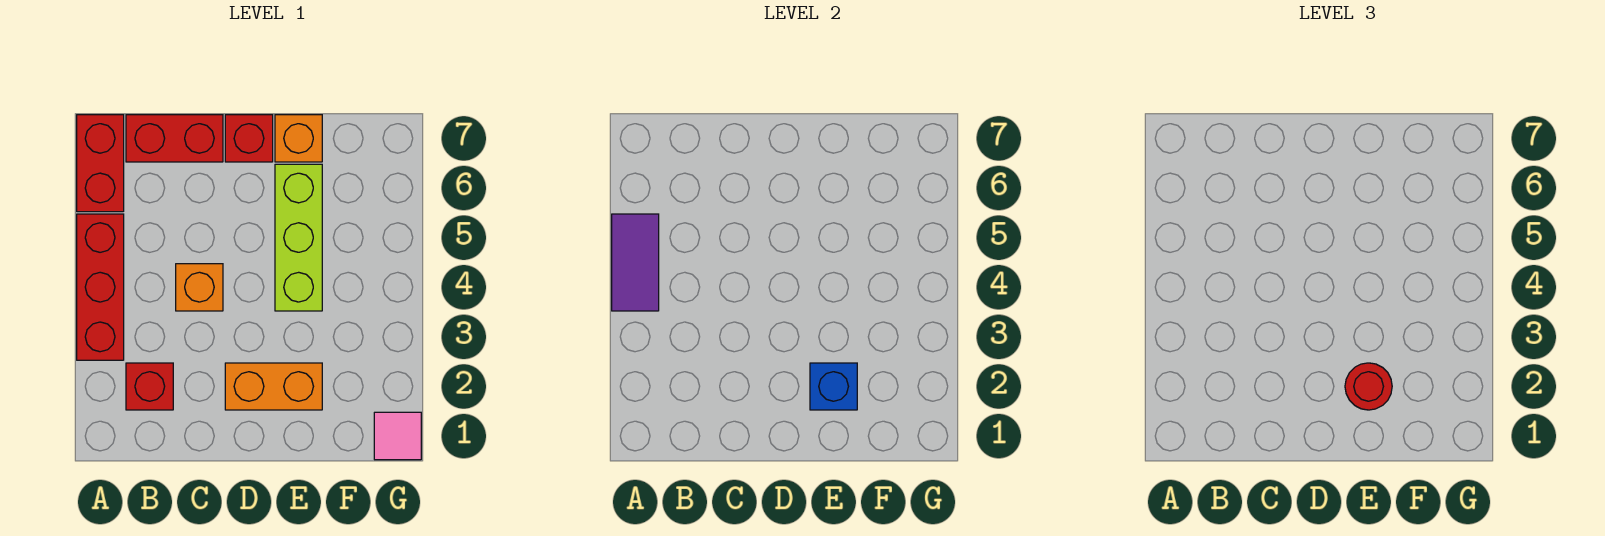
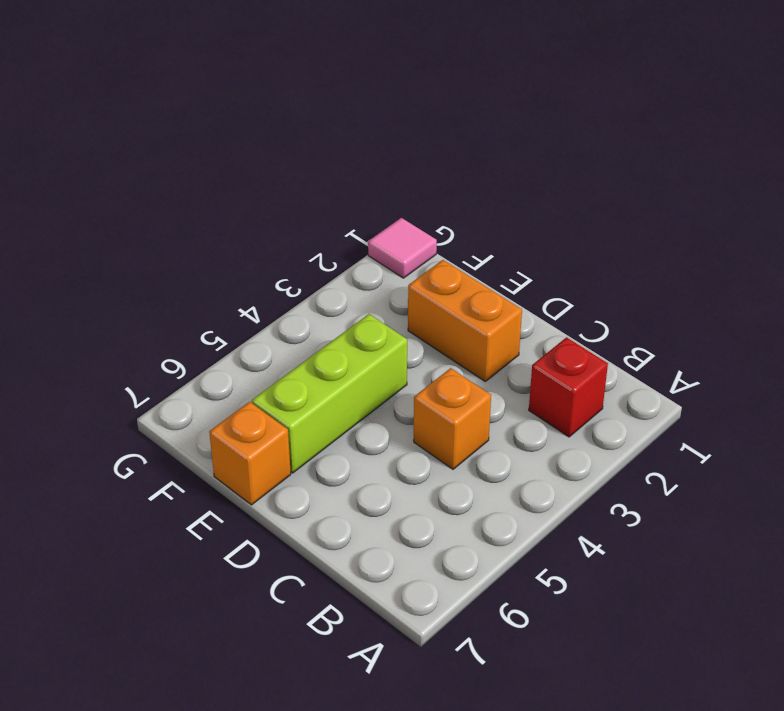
none -> red brick A3:A5 level 1
none -> red brick A6:A7 level 1
none -> red brick B7:C7 level 1

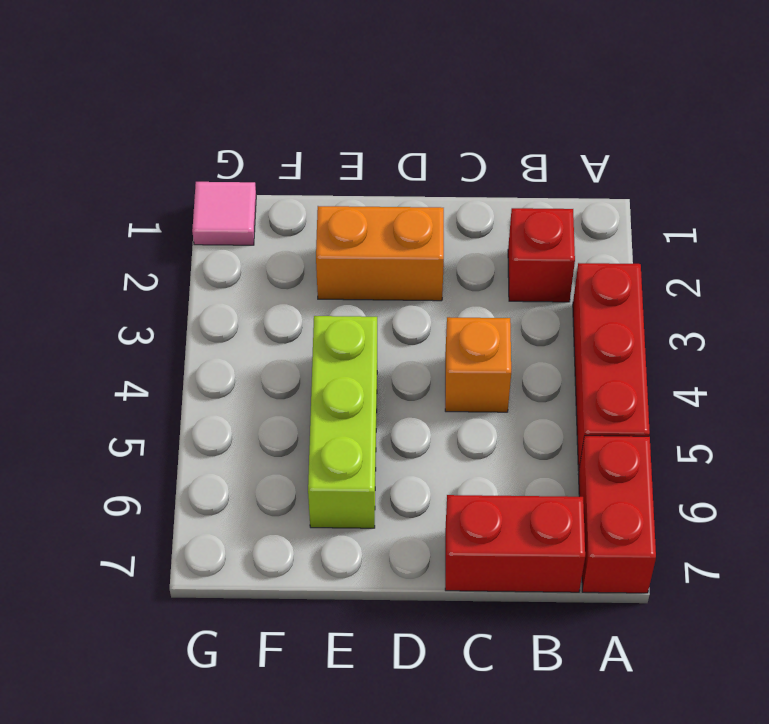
none -> red brick D7 level 1
none -> orange brick E7 level 1
none -> purple tile A4:A5 level 2

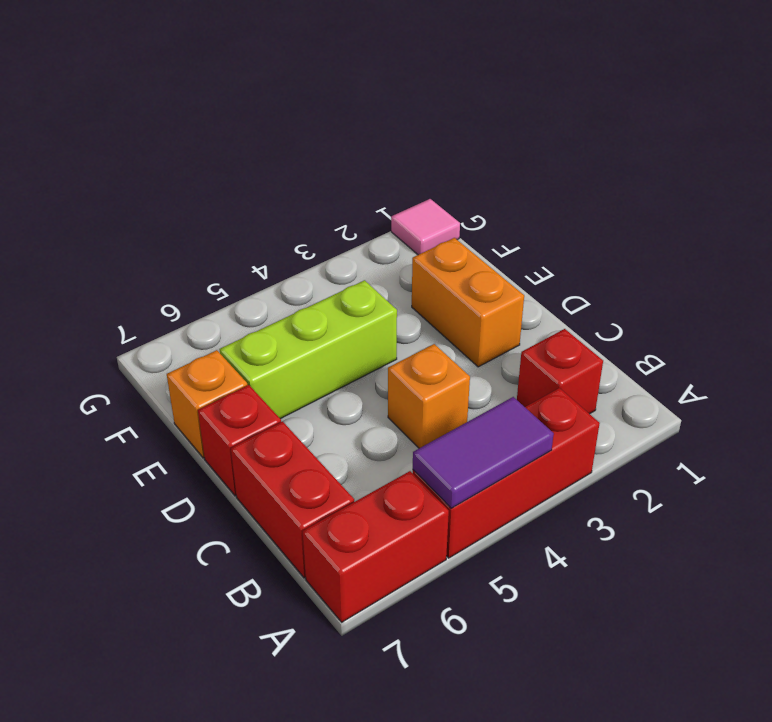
none -> blue brick E2 level 2
none -> red round brick E2 level 3

